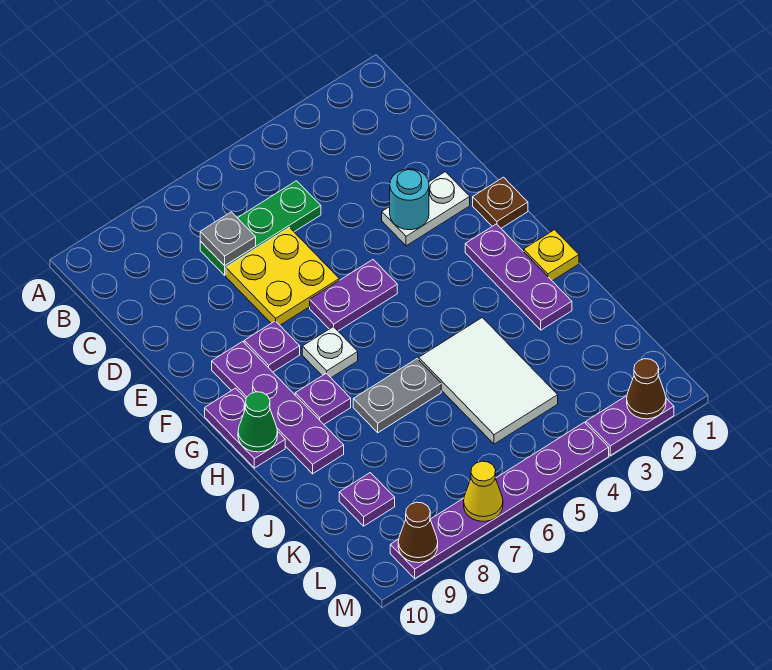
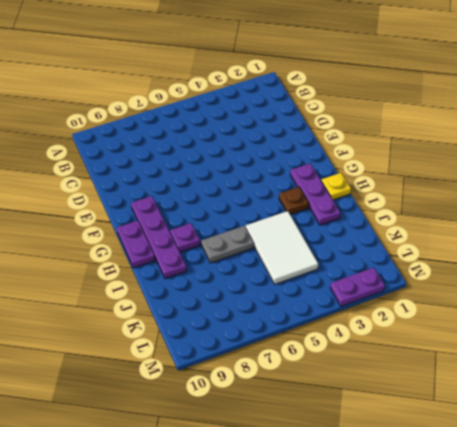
brown plate H3 level 1 -> brown plate F1 level 1
none -> green plate C5:C7 level 1
none -> yellow plate D6:E7 level 1
none -> white plate E2:E3 level 1

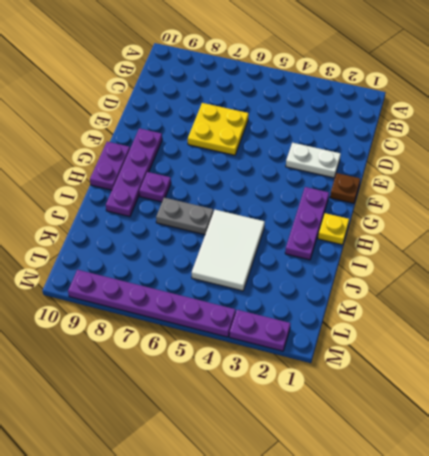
none -> green plate C5:C7 level 1
none -> purple plate F5:F6 level 1
none -> purple plate F8 level 1

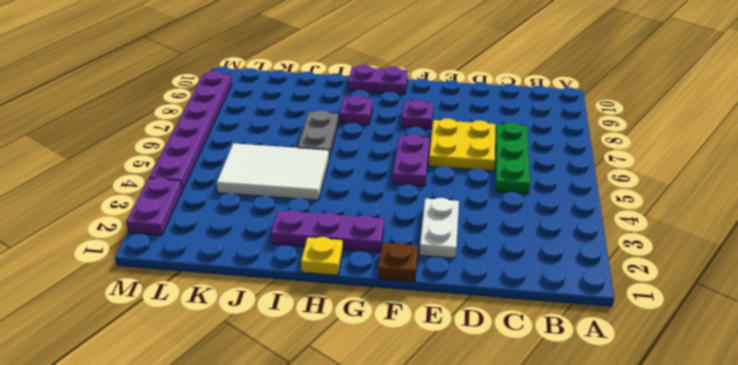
none -> purple plate F9:I9 level 1
none -> white plate G7 level 1
none -> purple plate K9 level 1

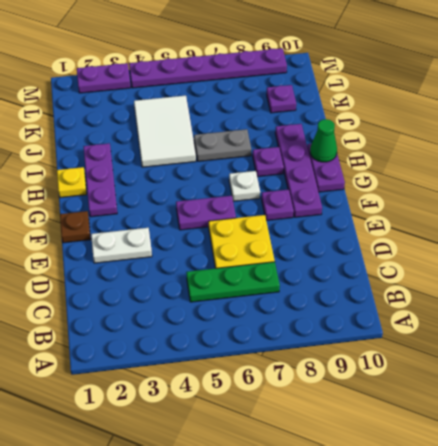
none -> grey plate C7 level 2
none -> cyan round brick E3 level 2
none -> brown cone M2 level 2

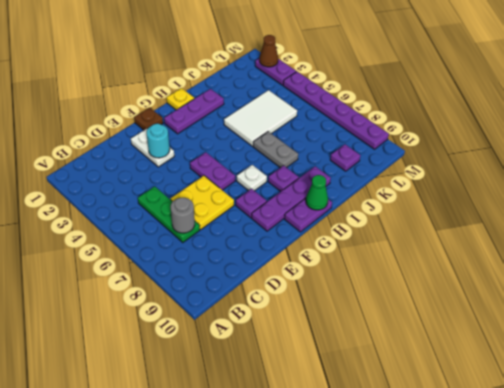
grey round brick C7 level 2 -> grey plate C7 level 2
none -> yellow cone M7 level 2
none -> brown cone M9 level 2

